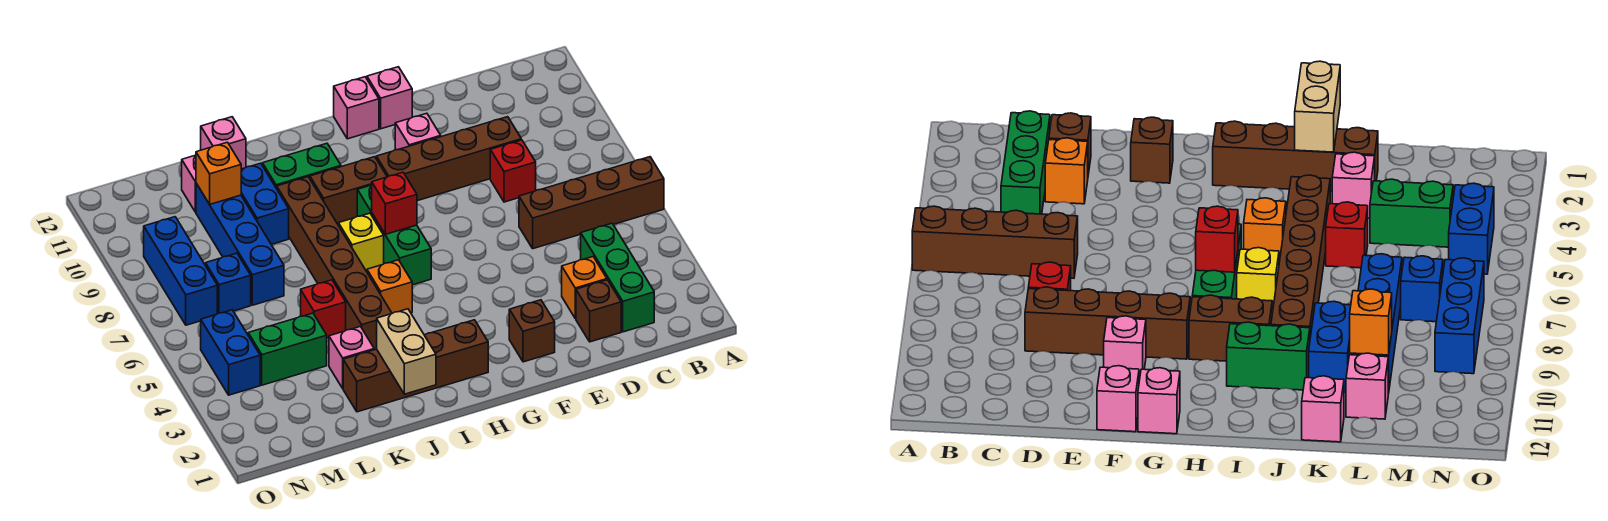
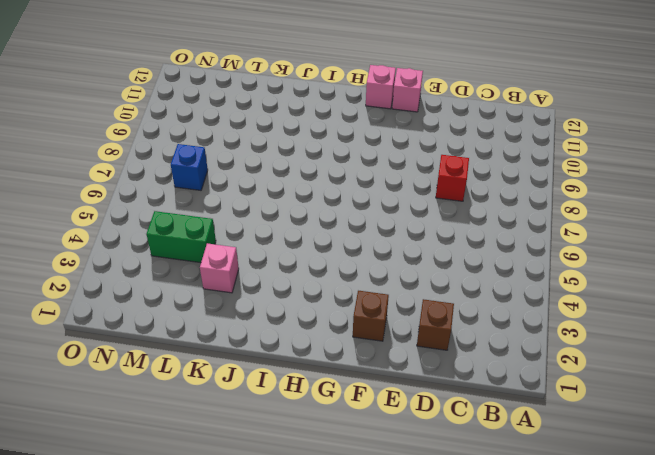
none -> brown brick A6:D6 level 1
none -> green brick C2:C4 level 1
none -> orange brick D3 level 1
none -> brown brick D9:G9 level 1

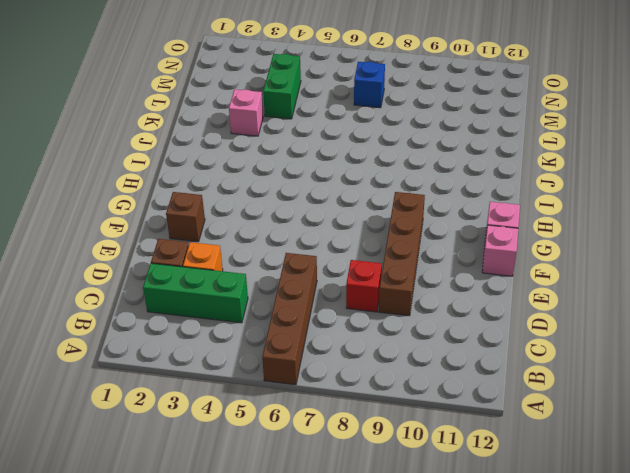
none -> pink brick F10 level 1
none -> brown brick H2:K2 level 1
none -> green brick H6:H8 level 1
none -> brown brick H9:I9 level 1

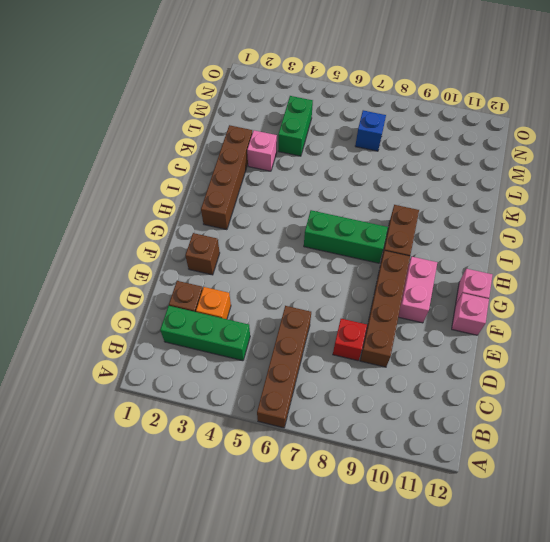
pink brick F10:G10 level 1 -> pink brick F10 level 1
none -> orange brick I5 level 1
none -> yellow brick I7 level 1
none -> green brick I10:J10 level 1
none -> brown brick J4:J9 level 1

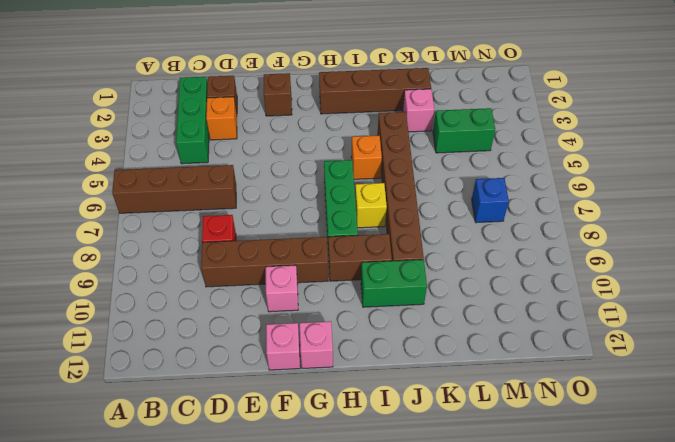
none -> red brick K5 level 1
none -> blue brick K9:K10 level 1
none -> pink brick K12 level 1
none -> blue brick L7:L10 level 1

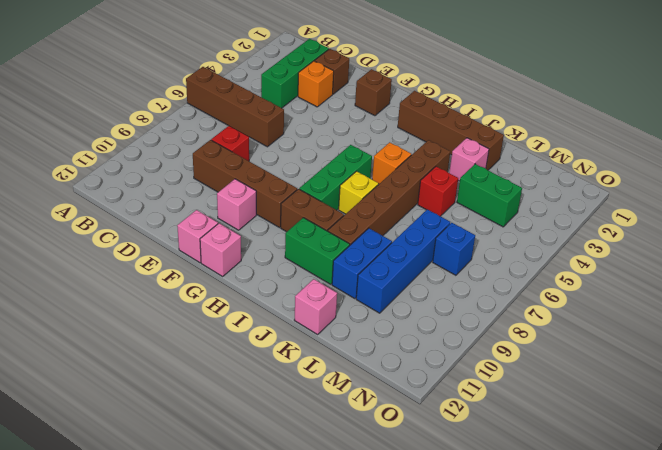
none -> pink brick L11 level 1
none -> blue brick N4:N5 level 1
none -> blue brick N7:N9 level 1
none -> red brick H7 level 2

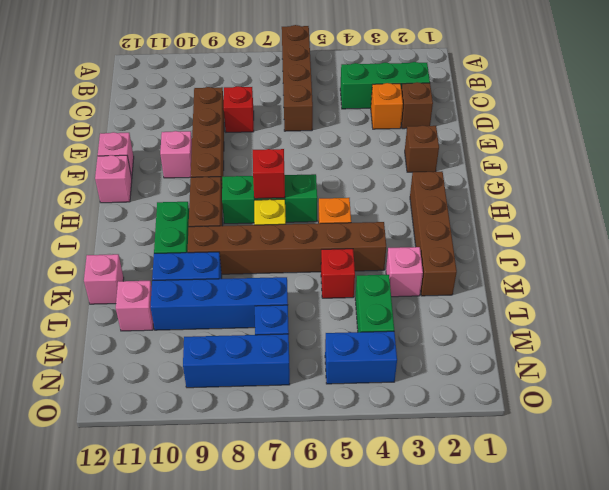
none -> tan brick J1:J2 level 2
none -> orange brick L10 level 2

